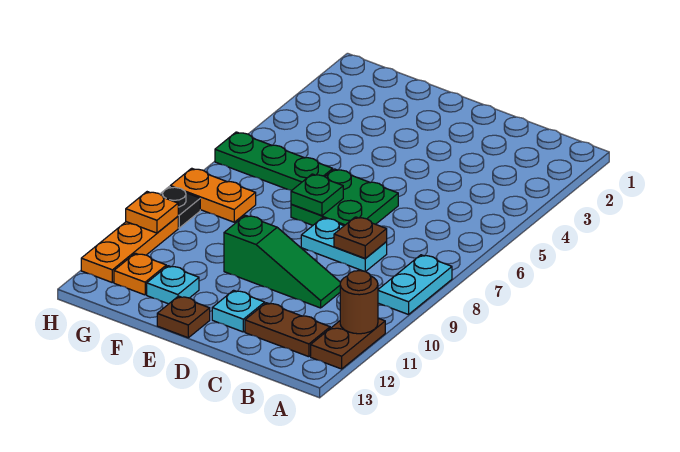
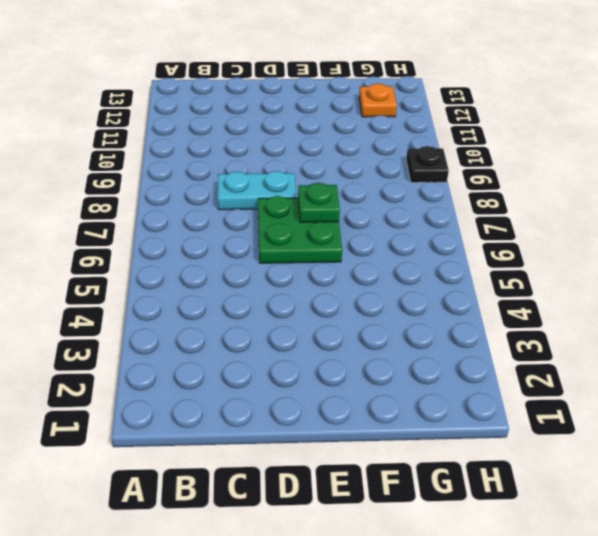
none -> cyan plate A8:A9 level 1
none -> brown plate A11:A12 level 1
none -> brown plate B12:C12 level 1

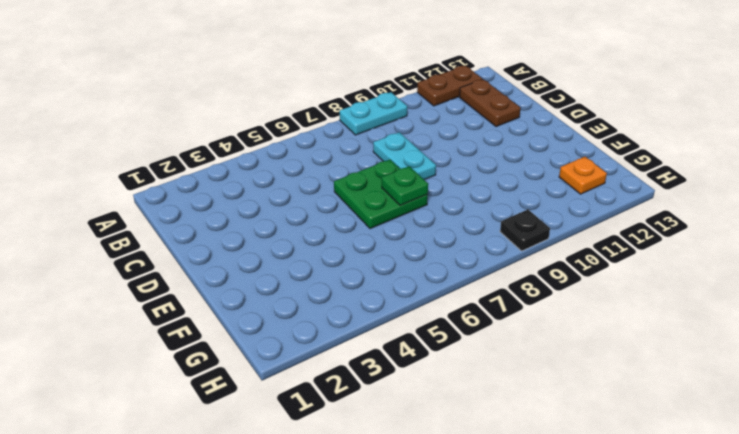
none -> green slope C10:E10 level 1 top E
none -> cyan plate D12 level 1
none -> brown plate E13 level 1

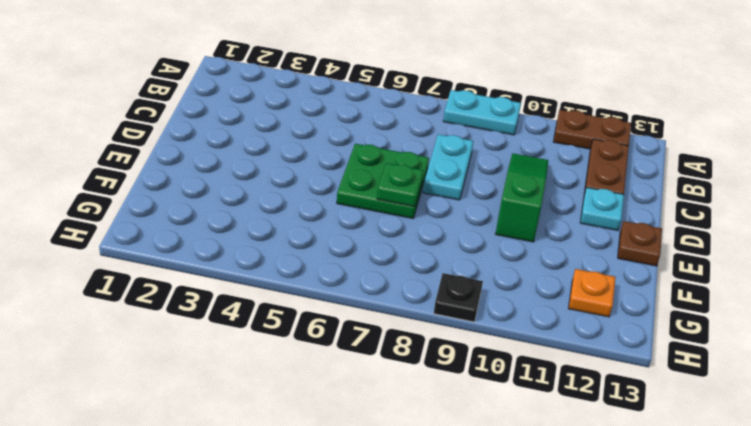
none -> green plate F6:H6 level 1
none -> cyan plate F12 level 1
none -> orange plate G8:H8 level 1

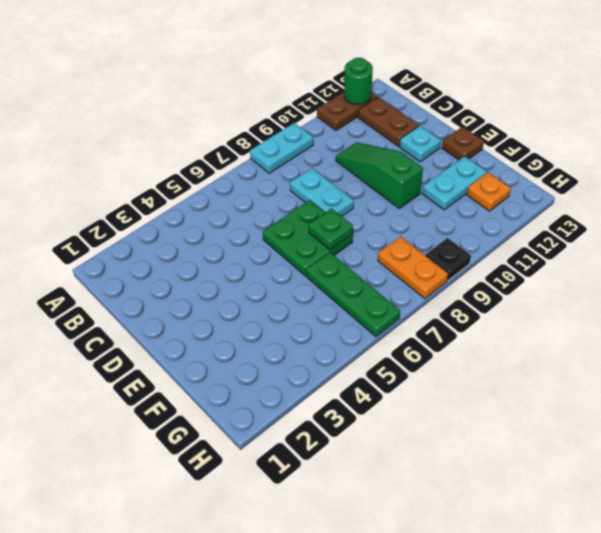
green round brick A12 level 2 -> none
cyan plate F11:F12 level 1 -> cyan plate F12 level 1
none -> orange plate H10:H12 level 1
none -> brown round brick A11 level 2
none -> brown plate C8 level 2

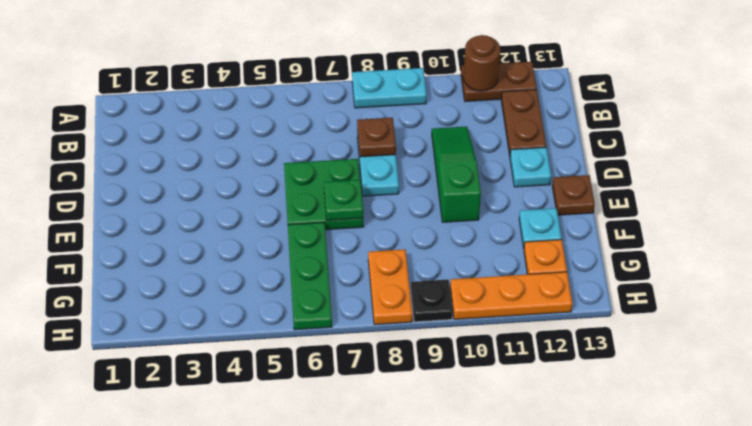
none -> orange plate H10 level 2

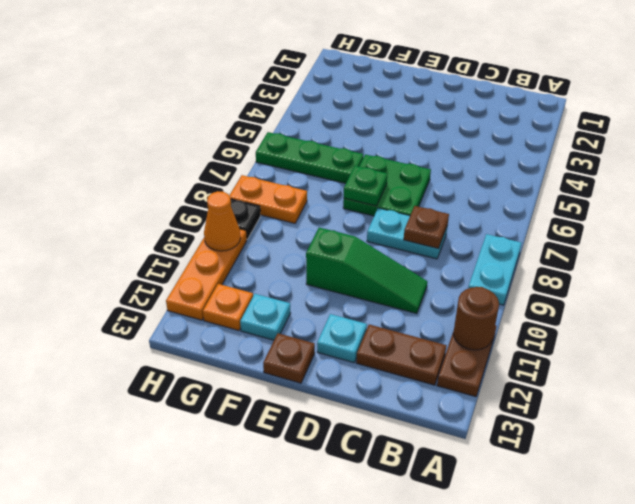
orange cone H10 level 2 -> orange plate H10 level 2

